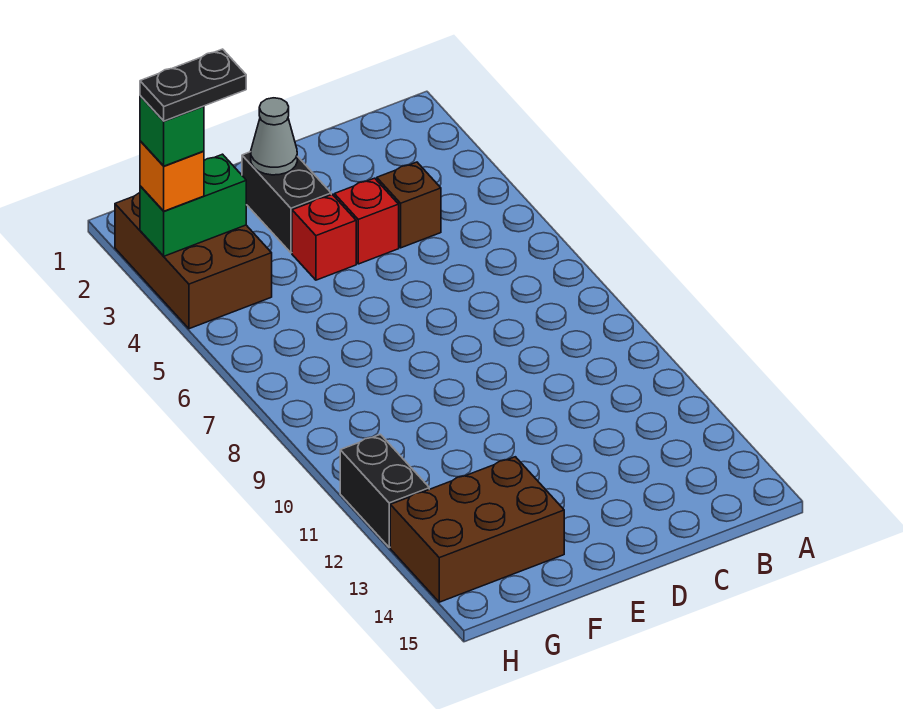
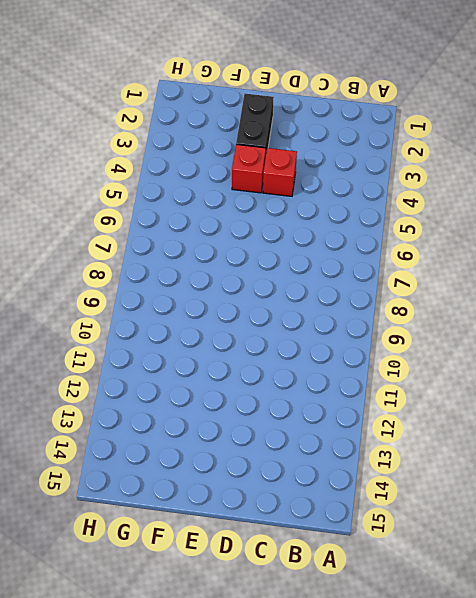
none -> brown brick C4 level 1
none -> brown brick F13:H14 level 1
none -> brown brick G2:H4 level 1

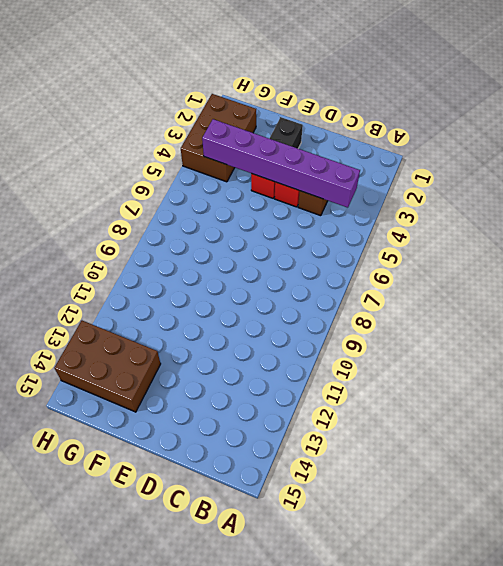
purple brick B4:G4 level 2 -> none
none -> black brick H11:H12 level 1
none -> grey cone E2 level 2
none -> green brick G3:H3 level 2

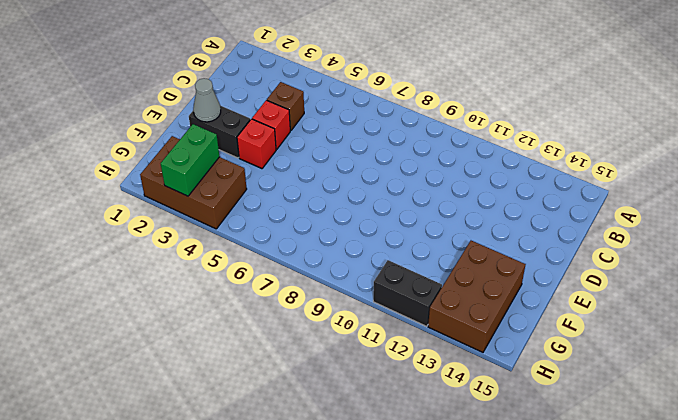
none -> orange brick H3 level 3
none -> green brick H3 level 4
none -> black plate G3:H3 level 5

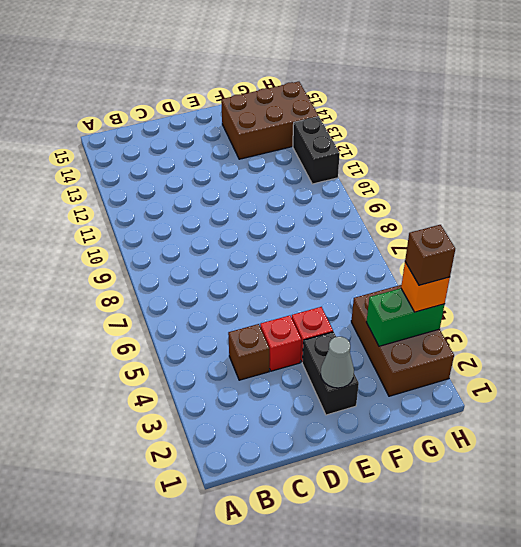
brown brick H3 level 4 -> green brick H3 level 4
none -> black plate G3:H3 level 5

